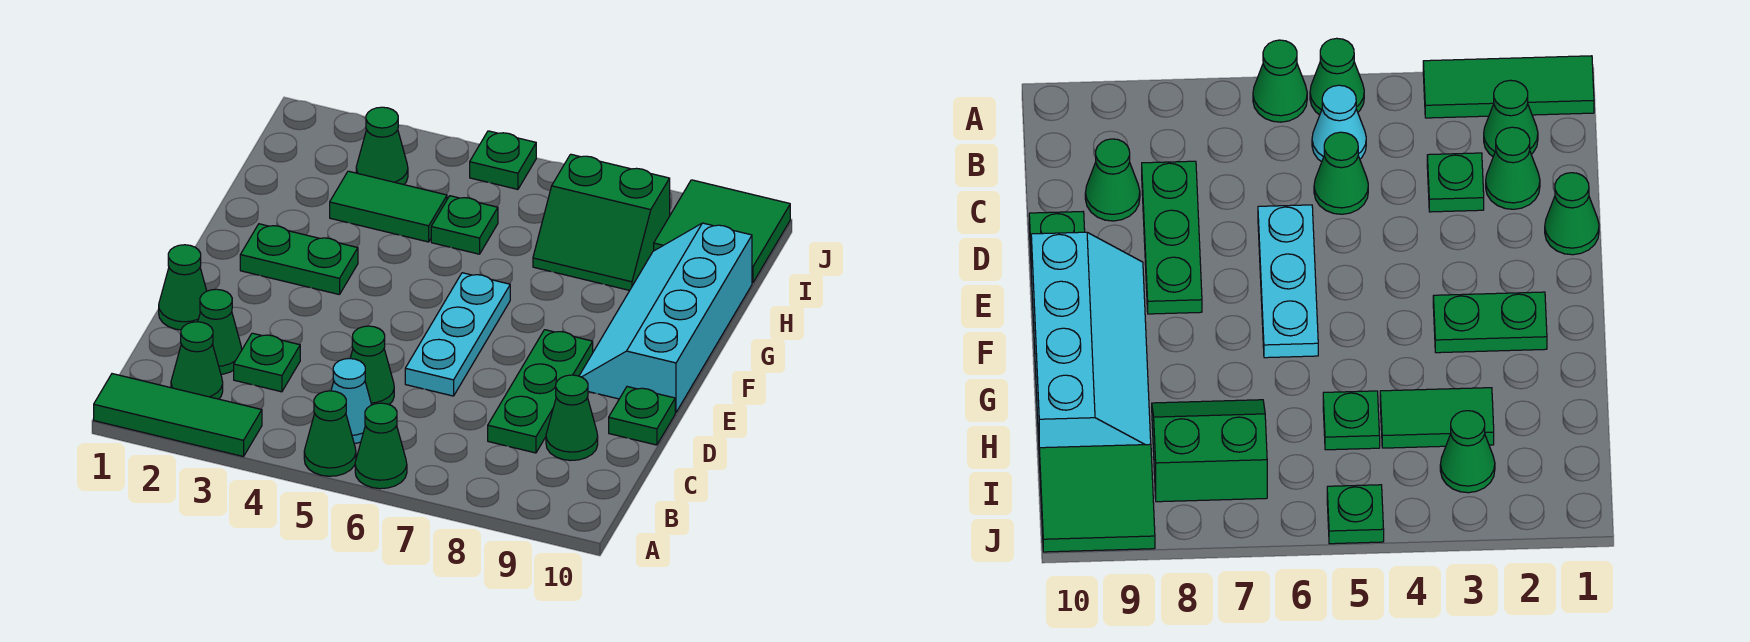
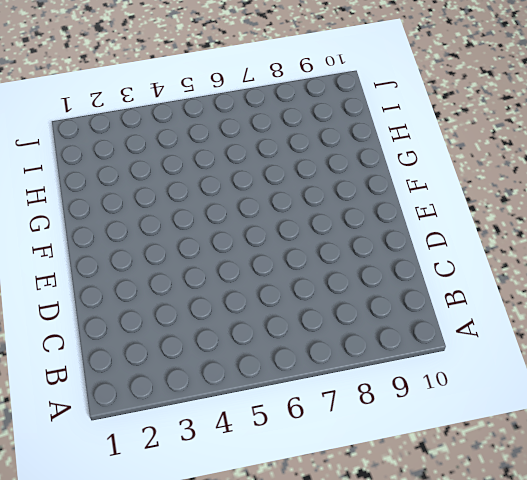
none -> green tile A1:A3 level 1
none -> green cone A5 level 1
none -> green cone A6 level 1

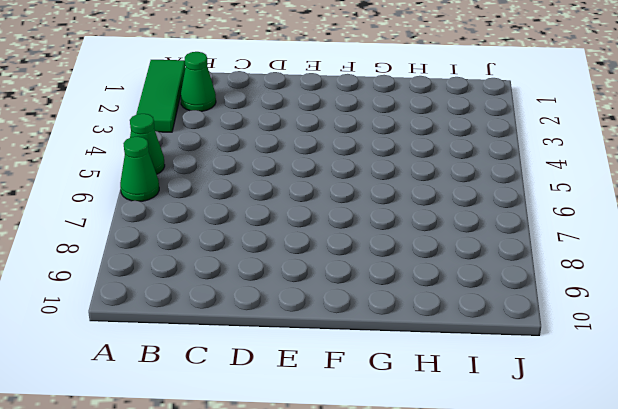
none -> cyan cone B5 level 1
none -> green cone C2 level 1
none -> green plate C3 level 1

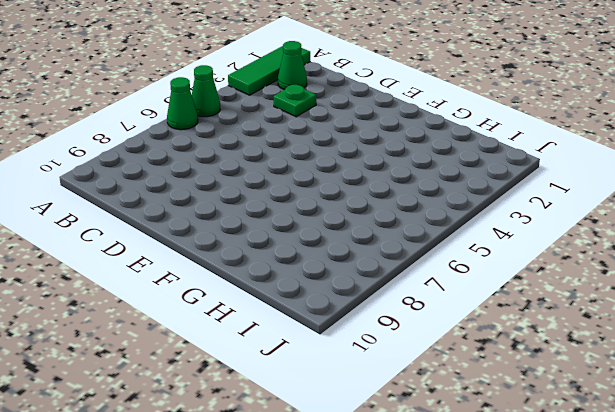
none -> cyan cone B5 level 1
none -> green cone C2 level 1
none -> green cone C5 level 1

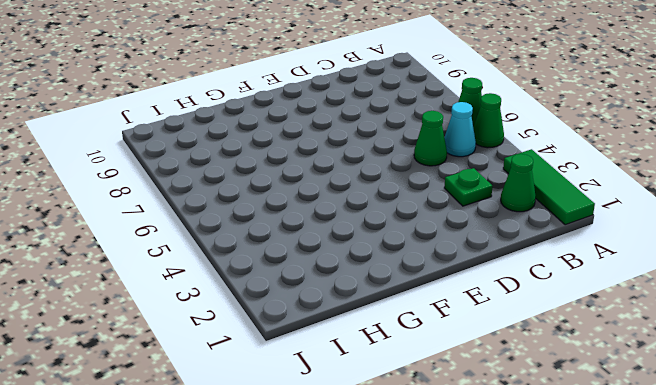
none -> green cone C2 level 1
none -> green plate C8:E8 level 1
none -> green cone C9 level 1

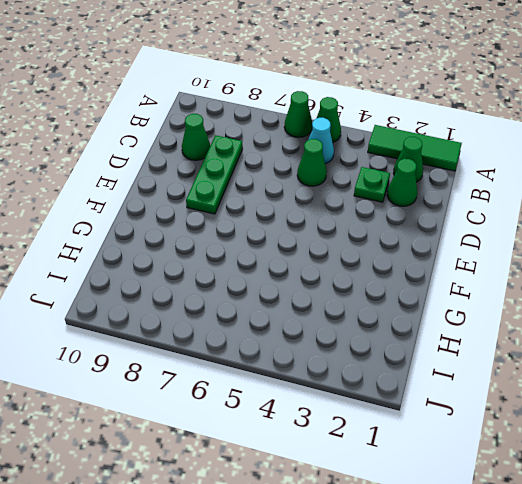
none -> green cone D1 level 1
none -> cyan plate D6:F6 level 1
none -> green plate D10 level 1

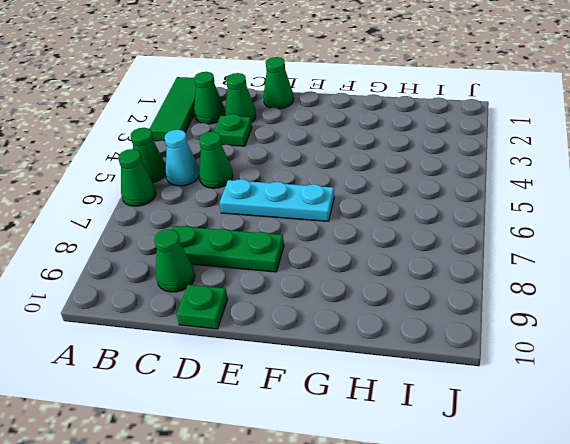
none -> cyan slope E9:H10 level 1 top 10
none -> green plate F2:F3 level 1
none -> green tile H3:H4 level 1

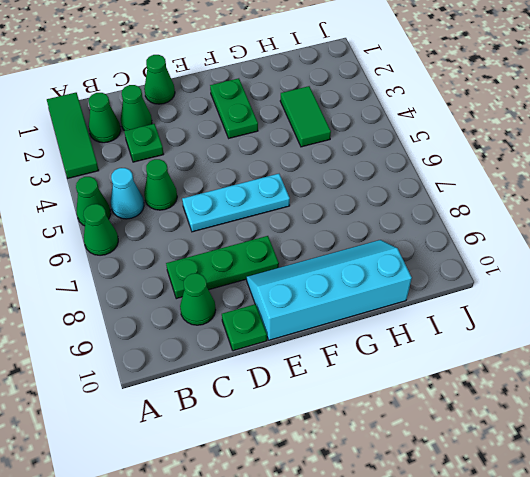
none -> green plate H5 level 1
none -> green slope H7:I8 level 1 top I
none -> green cone I3 level 1

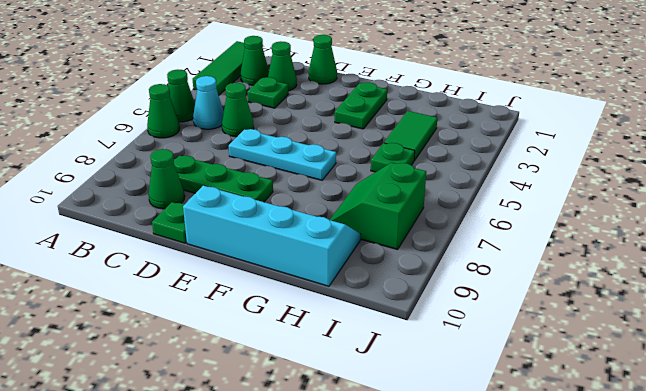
none -> green cone I3 level 1
none -> green tile I9:J10 level 1
none -> green plate J5 level 1

